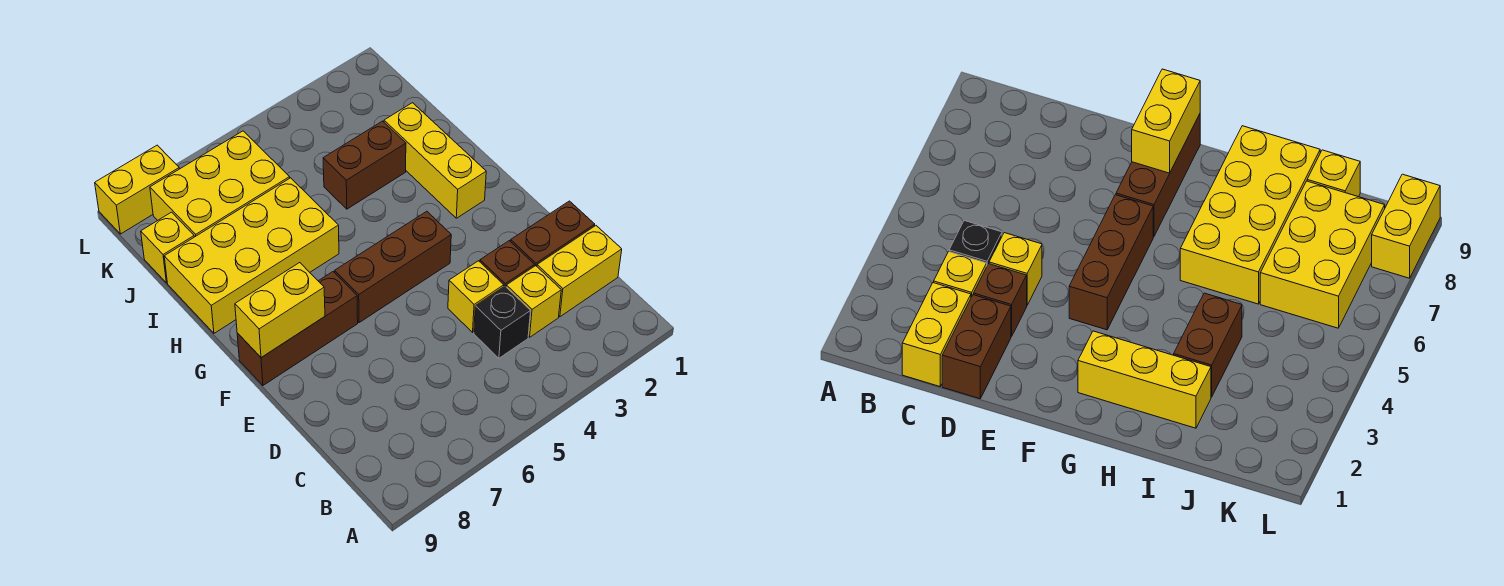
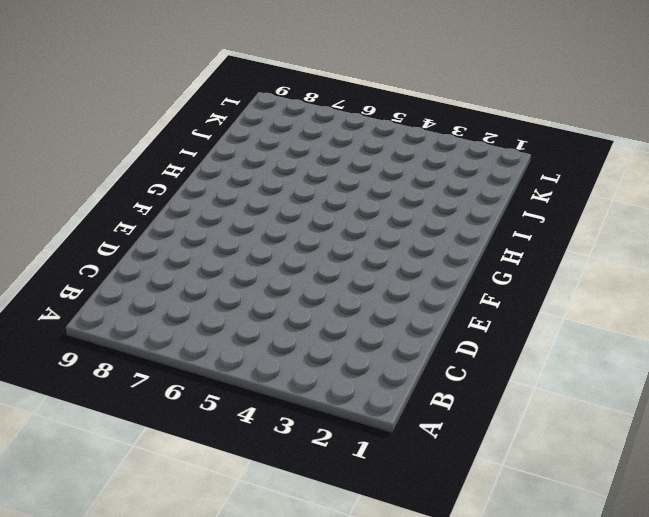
none -> yellow brick C1:C2 level 1
none -> yellow brick C3 level 1
none -> black brick C4 level 1

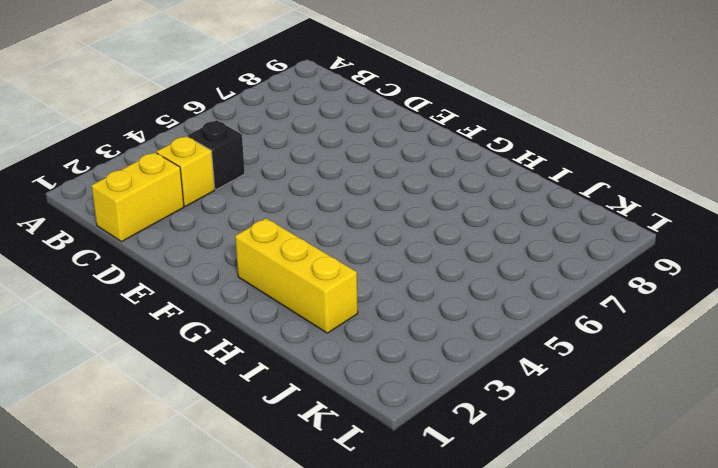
none -> brown brick D1:D2 level 1
none -> brown brick D3 level 1
none -> yellow brick D4 level 1

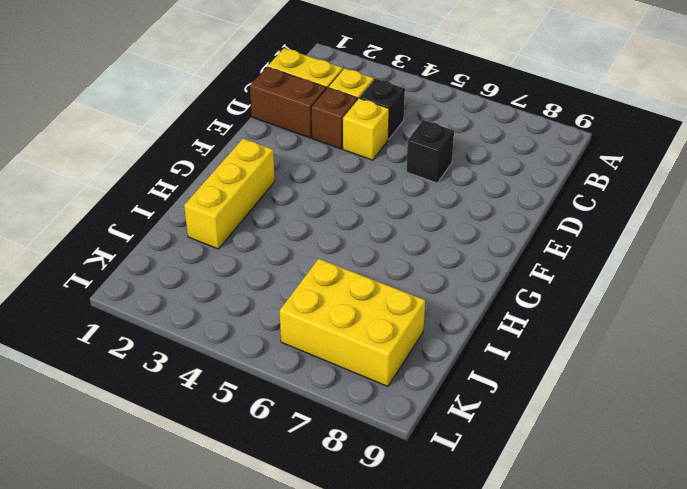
black brick D6 level 1 -> none
none -> brown brick F4:F6 level 1
none -> brown brick F7:F9 level 1
none -> yellow brick H6:I9 level 1

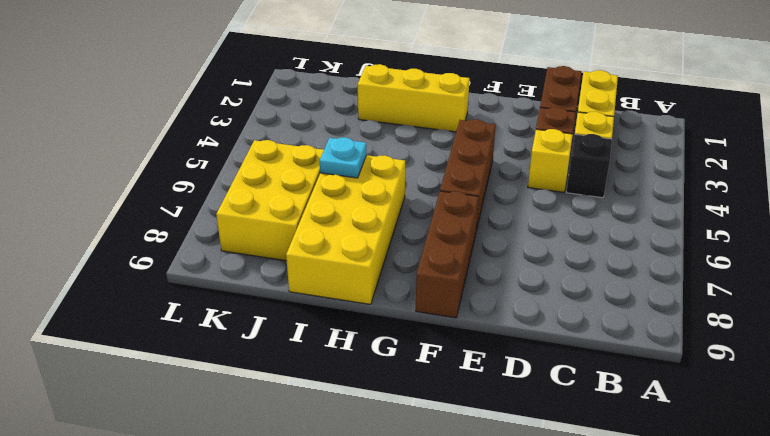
cyan plate I6 level 2 -> none
none -> brown brick I3:I4 level 1
none -> yellow brick J9 level 1
none -> yellow brick L8:L9 level 1

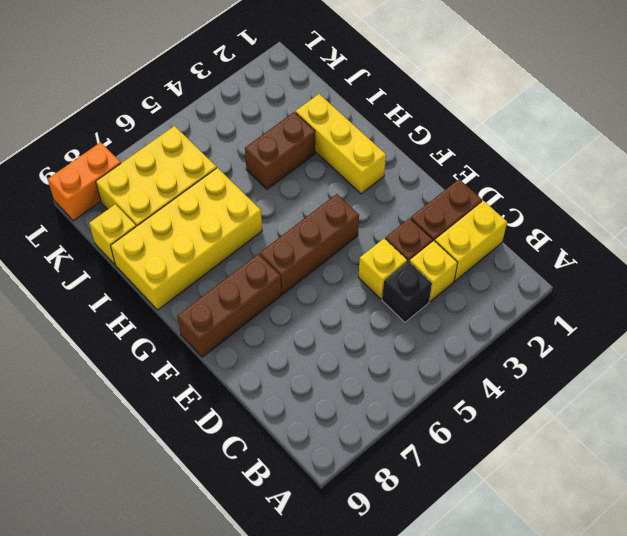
orange brick L8:L9 level 1 -> yellow brick L8:L9 level 1
none -> yellow brick F8:F9 level 2

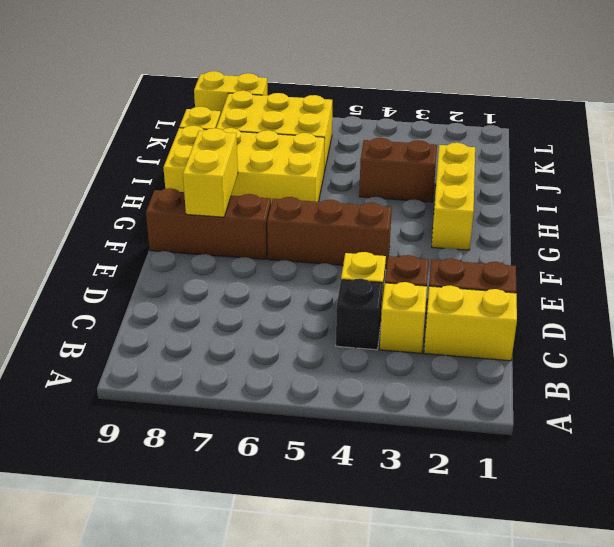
yellow brick F8:G8 level 2 -> yellow brick F8:F9 level 2

